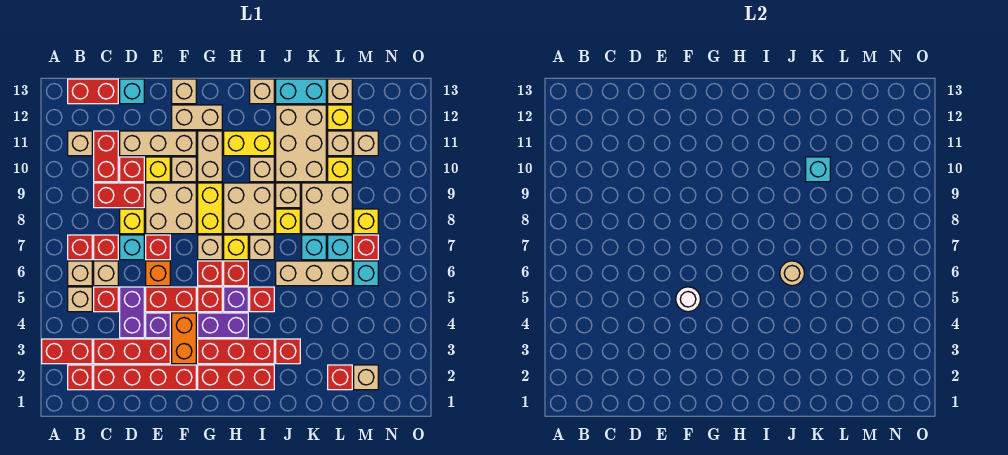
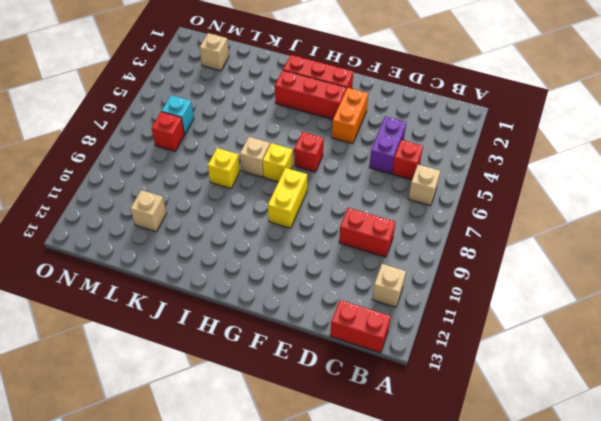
none -> red brick A3:B3 level 1
none -> red brick B2 level 1
none -> tan brick B5 level 1
none -> red brick B7 level 1

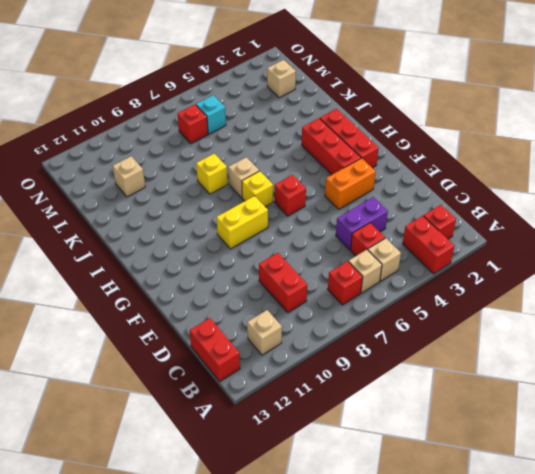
none -> red brick C2:F2 level 1
none -> red brick C3:E3 level 1
none -> tan brick C6 level 1
none -> red brick C7 level 1

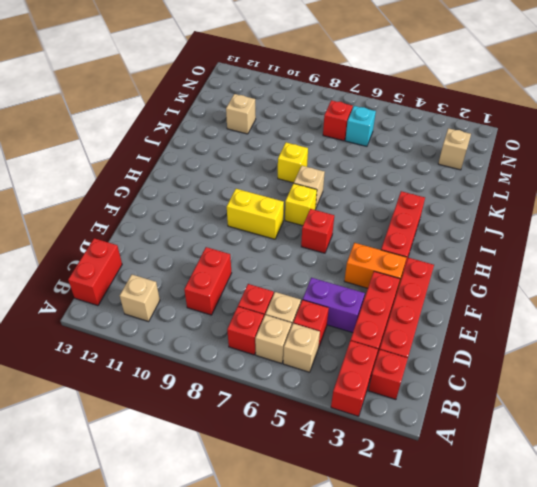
none -> red brick C10:C11 level 1
none -> cyan brick D7 level 1
none -> yellow brick D8 level 1
none -> red brick D10 level 1

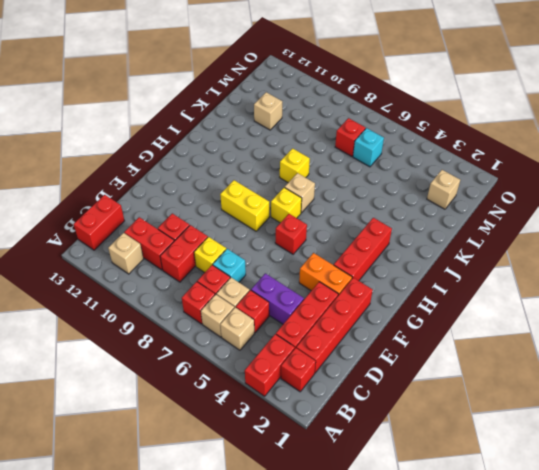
none -> tan brick D11:F11 level 1
none -> cyan brick D13 level 1
none -> purple brick E4 level 1
none -> red brick E5:F5 level 1

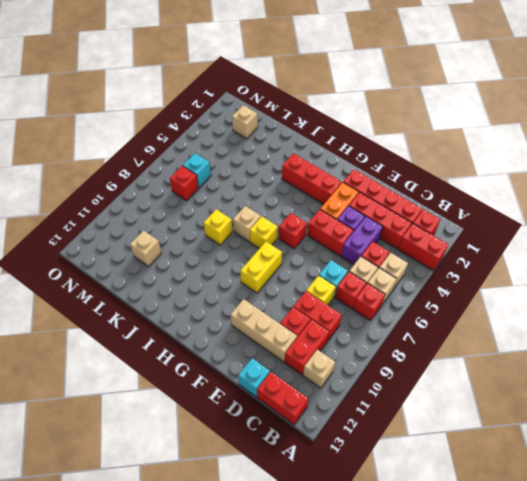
none -> orange brick E6 level 1
none -> red brick E7 level 1
none -> tan brick E8:F9 level 1
none -> yellow brick E10 level 1

